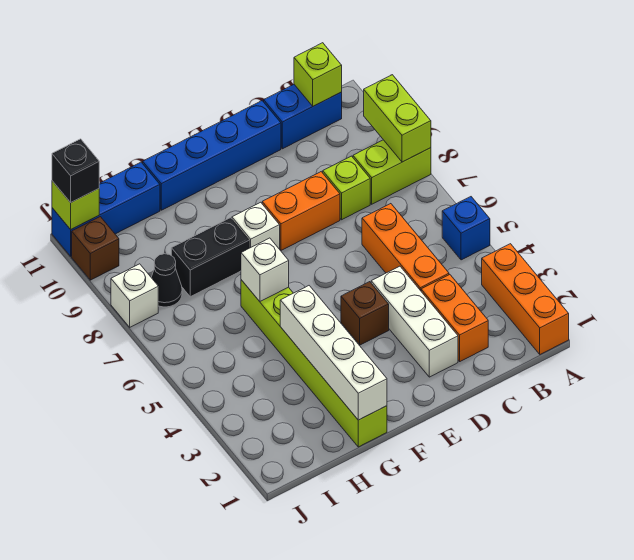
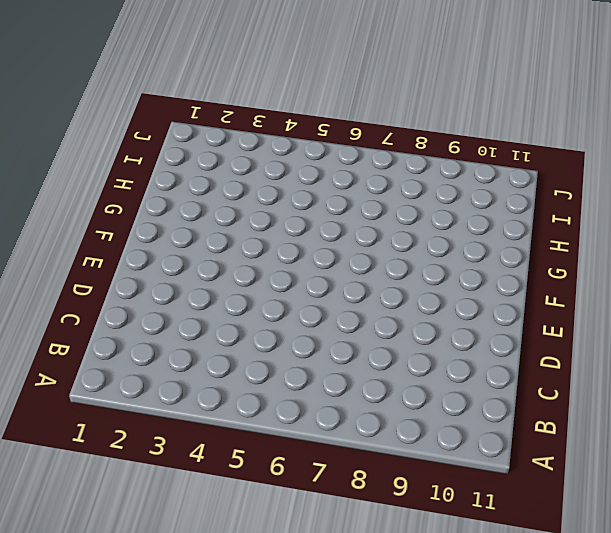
none -> orange brick A1:A3 level 1
none -> blue brick A5 level 1
none -> lime brick A8:B8 level 1

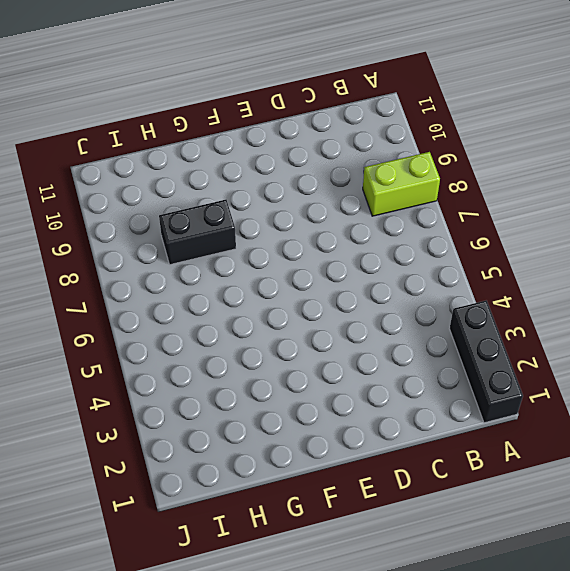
black brick A1:A3 level 1 -> orange brick A1:A3 level 1
none -> blue brick A5 level 1
none -> blue brick B11:C11 level 1
none -> orange brick C2:C3 level 1

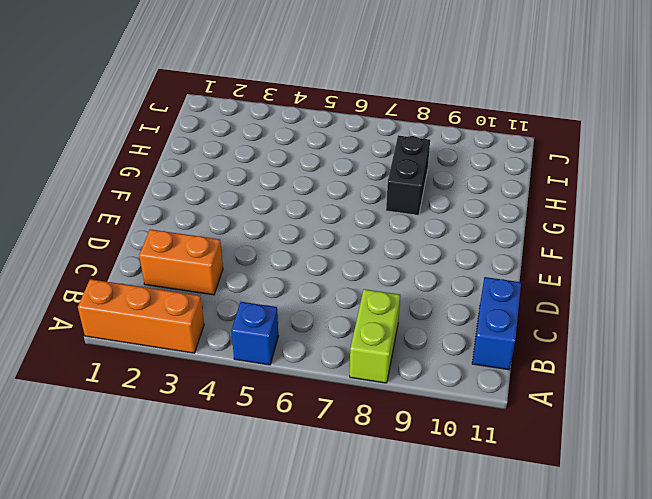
none -> orange brick C4:C6 level 1
none -> lime brick C8 level 1
none -> white brick D2:D4 level 1

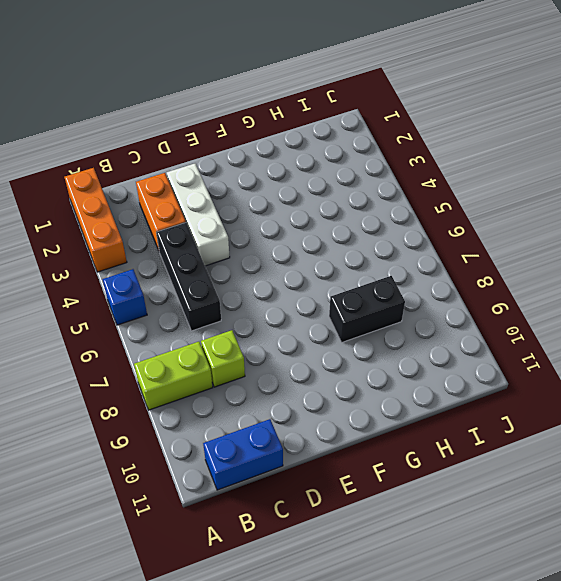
black brick C4:C6 level 1 -> orange brick C4:C6 level 1
none -> orange brick D8:E8 level 1
none -> blue brick D11:G11 level 1
none -> brown brick E4 level 1

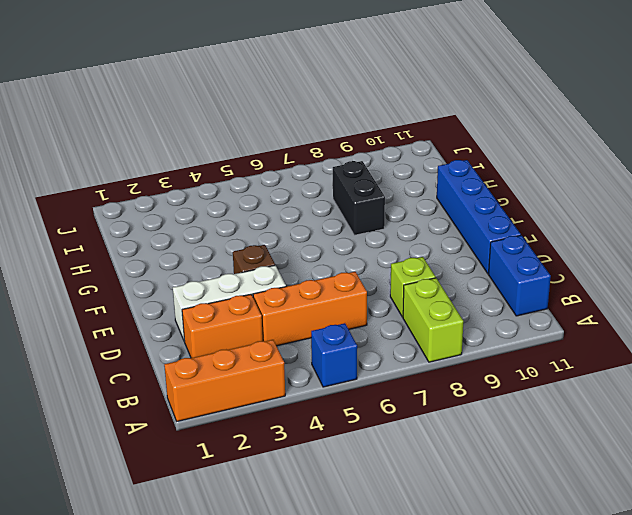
none -> orange brick D8:E8 level 1
none -> white brick F8 level 1
none -> lime brick G1:G6 level 1

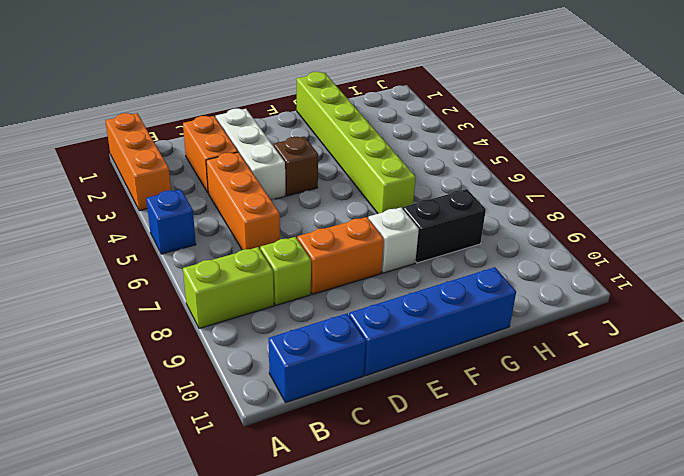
none -> blue brick H11:J11 level 1
none -> black cone I8 level 1
none -> white brick J8 level 1

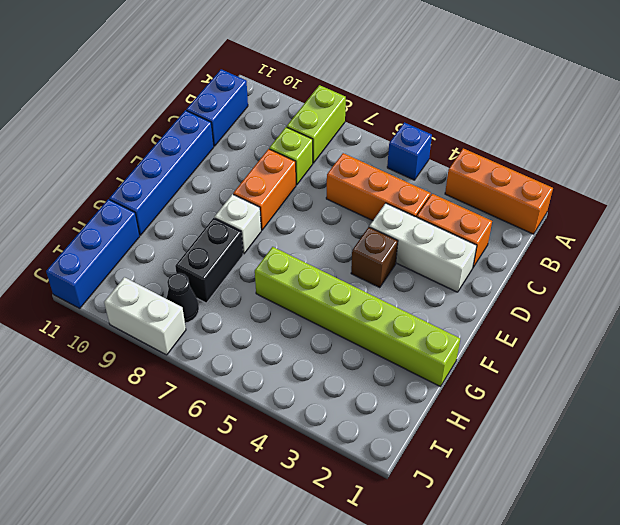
white brick J8:J9 level 1 -> white brick J8 level 1
none -> brown brick J10 level 1
none -> lime brick A8:A9 level 2
none -> lime brick B11 level 2

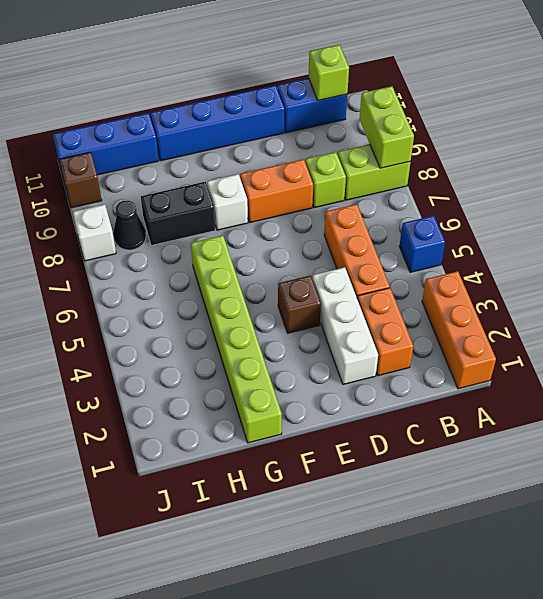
none -> white brick G1:G4 level 2
none -> white brick G6 level 2
none -> lime brick J11 level 2

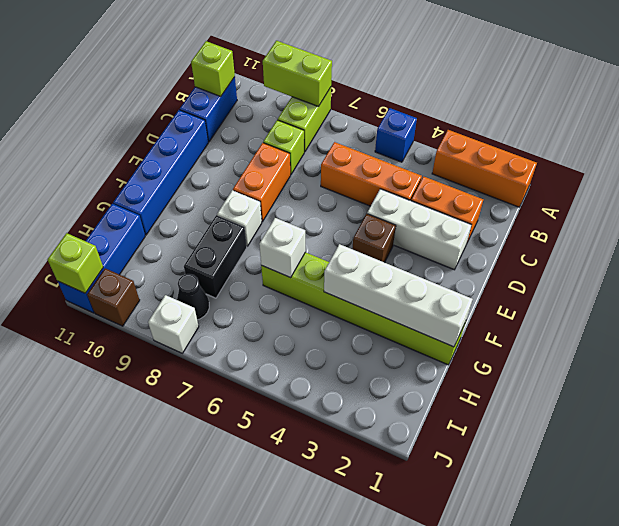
none -> black brick J11 level 3

